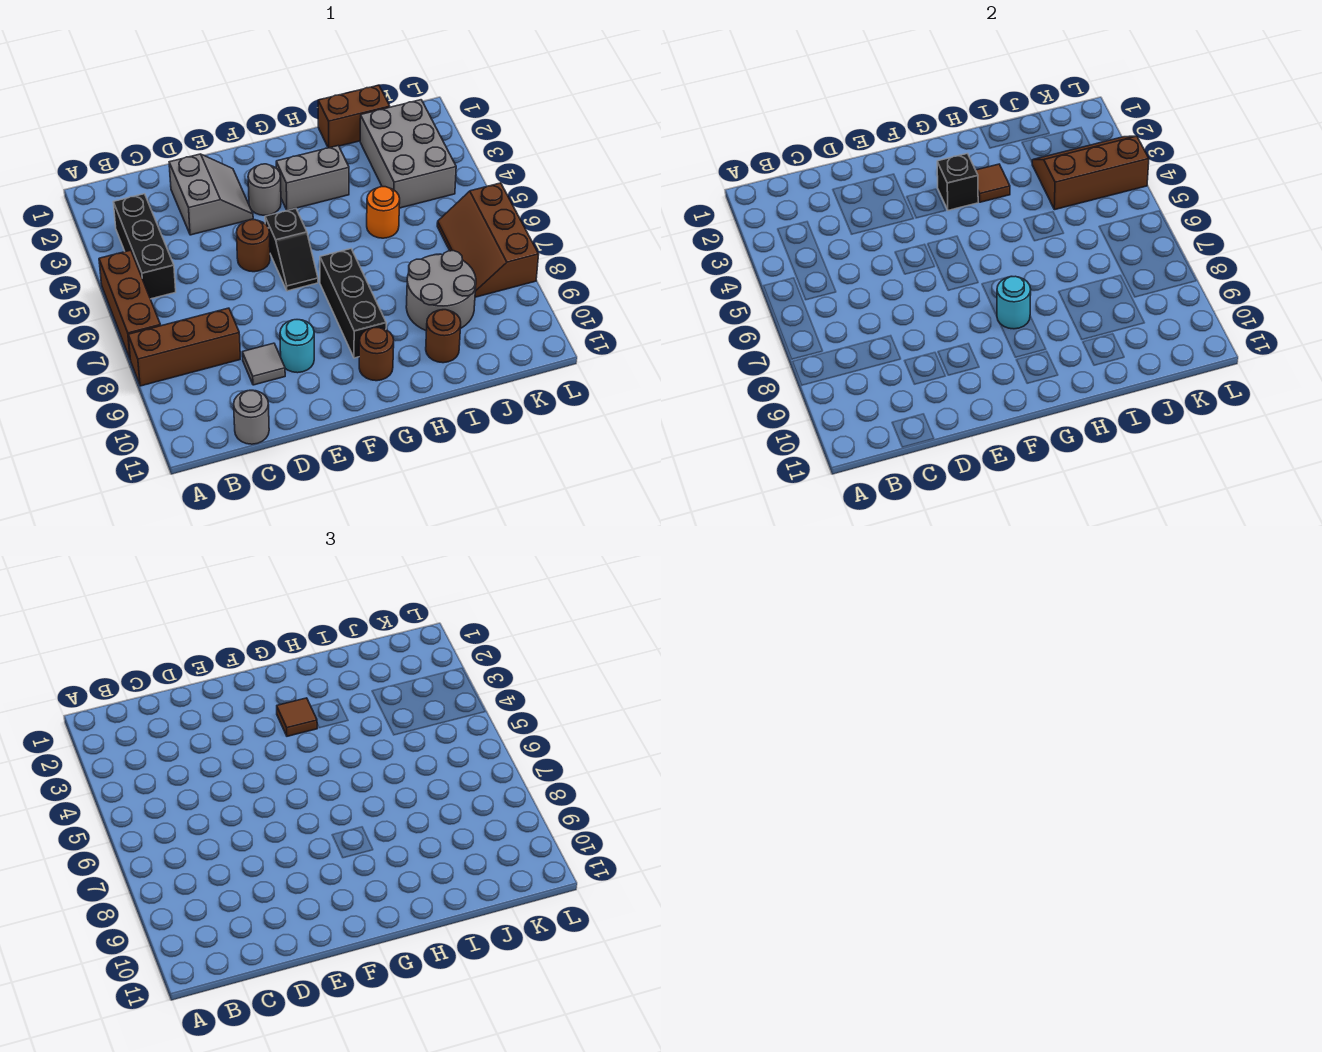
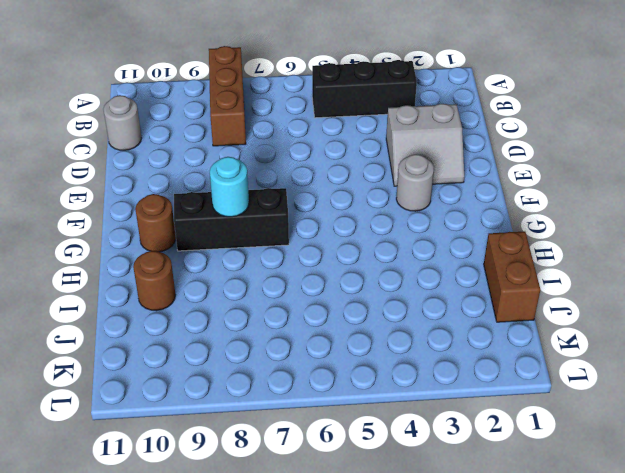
none -> brown brick A5:A7 level 1
none -> grey tile D9 level 1
none -> brown round brick E5 level 1

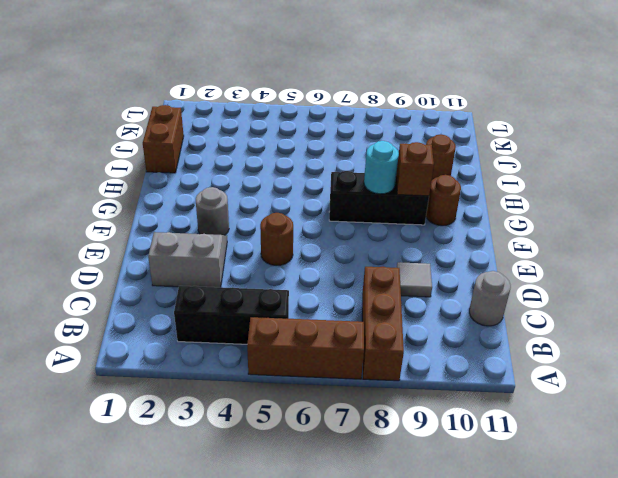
brown brick G9 level 2 -> none
none -> cyan round brick E9 level 1
none -> black slope F5:F6 level 1 top 5
none -> grey brick G3:H3 level 1

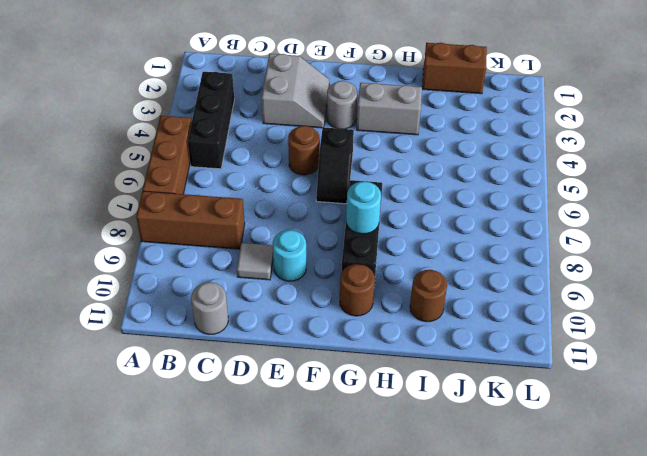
none -> orange round brick I5 level 1
none -> grey round brick I8:J9 level 1
none -> grey brick J2:K4 level 1

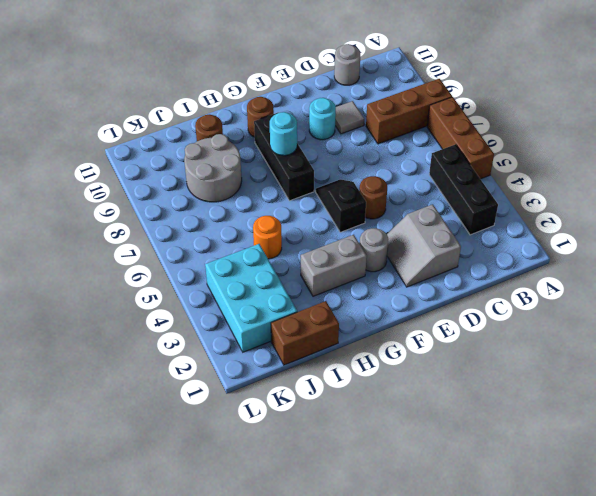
cyan brick J2:K4 level 1 -> grey brick J2:K4 level 1
none -> brown slope K6:L8 level 1 top L
none -> black brick G3 level 2
none -> brown tile H3 level 2

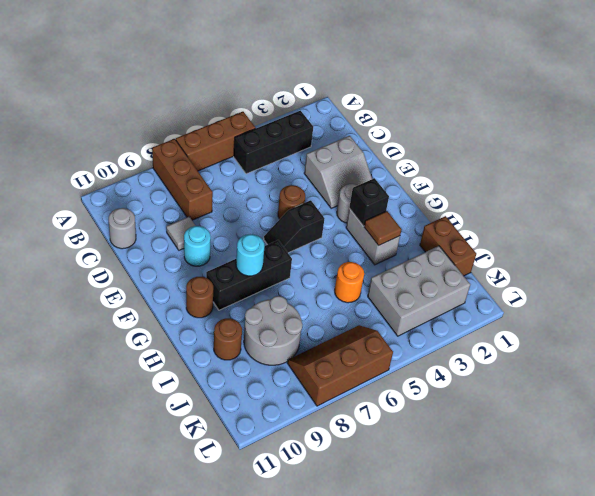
none -> brown slope J3:L4 level 2 top 4
none -> brown tile G3 level 3

